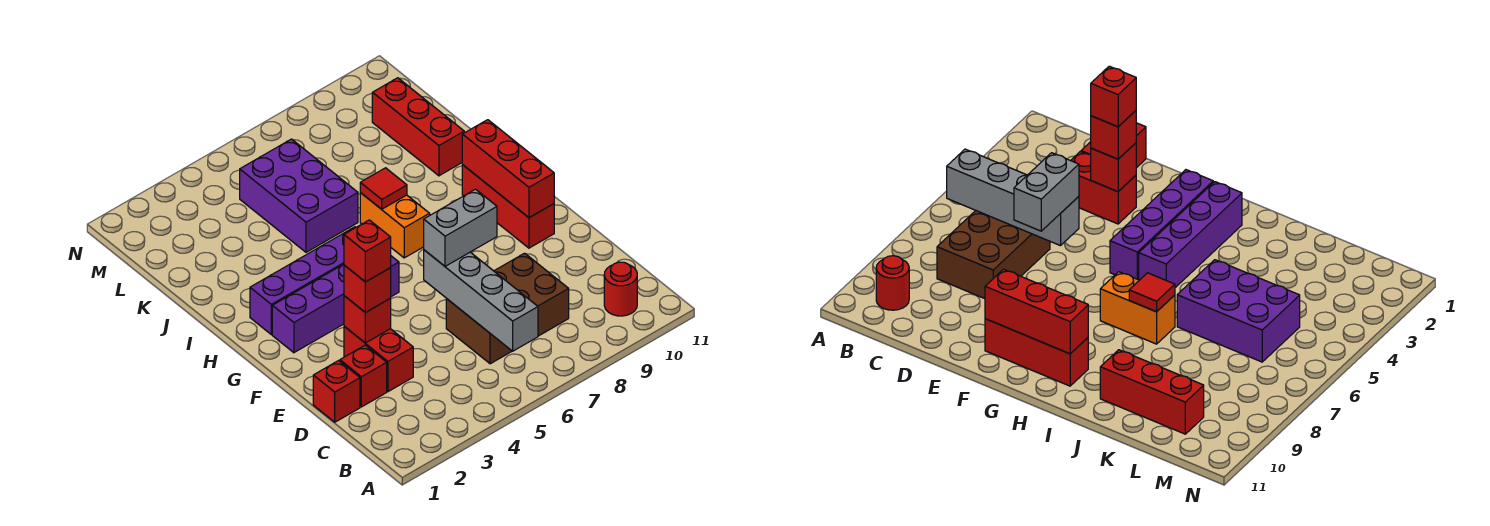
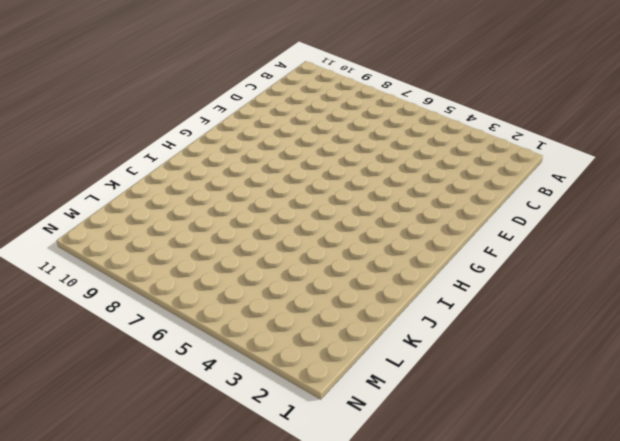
none -> red round brick B10 level 1
none -> brown brick C6:D8 level 1
none -> red brick D1 level 1

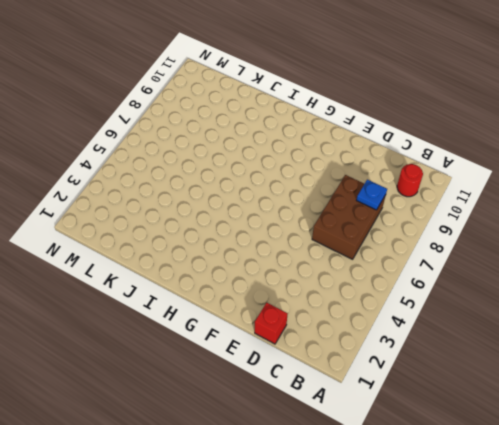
blue plate C8 level 2 -> none
none -> red brick D2 level 1
none -> red brick D3:E3 level 1
none -> red brick F10:H10 level 1

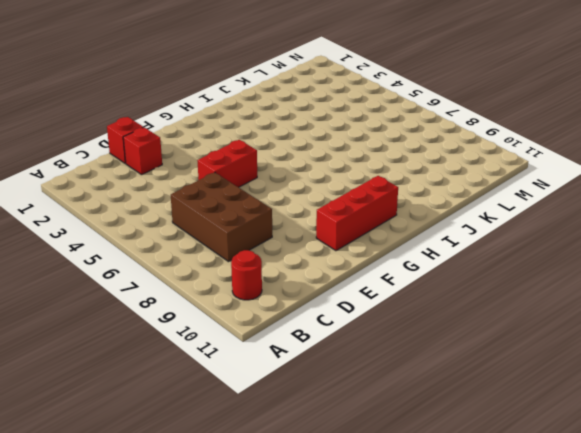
red brick E5:F5 level 1 -> red brick D3:E3 level 1
none -> purple brick G2:G5 level 1
none -> purple brick H2:H5 level 1
none -> orange brick H7:I7 level 1

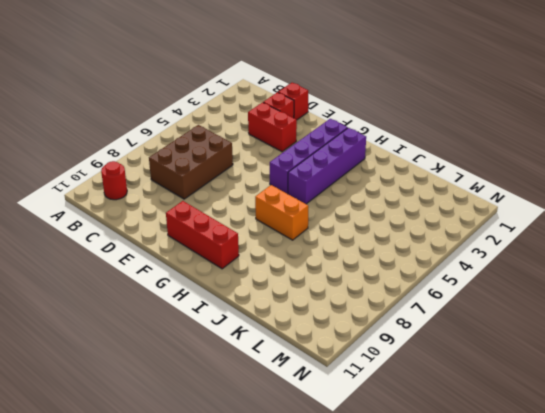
none -> purple brick J5:L6 level 1
none -> red brick J10:L10 level 1
none -> grey brick B6:E6 level 2

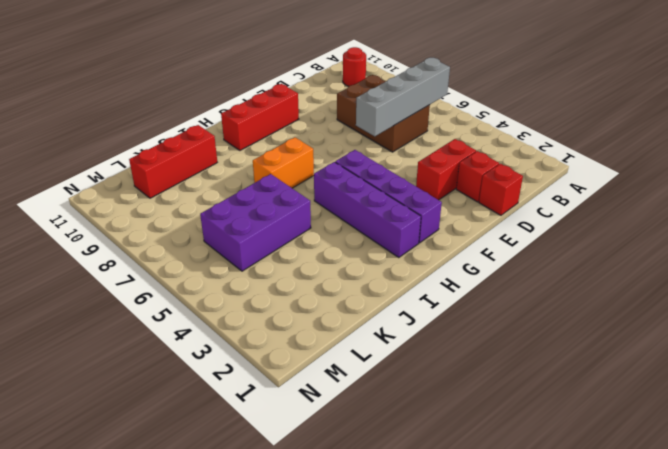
none -> red brick E3 level 2
none -> red brick F10:H10 level 2
none -> red tile I7 level 2

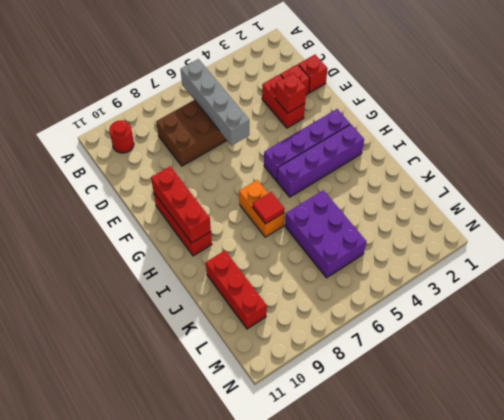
none -> red brick E3 level 3
none -> grey brick E6:E7 level 3
none -> red brick E3 level 4

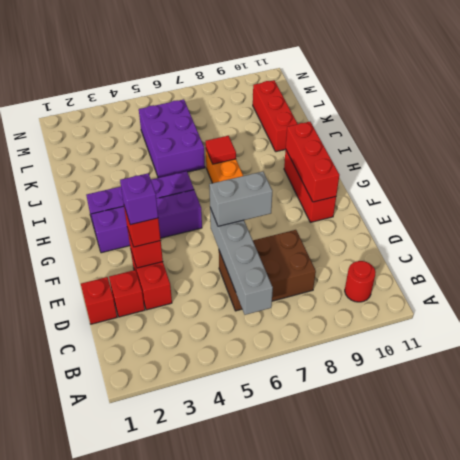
purple brick E3 level 4 -> red brick E3 level 4

